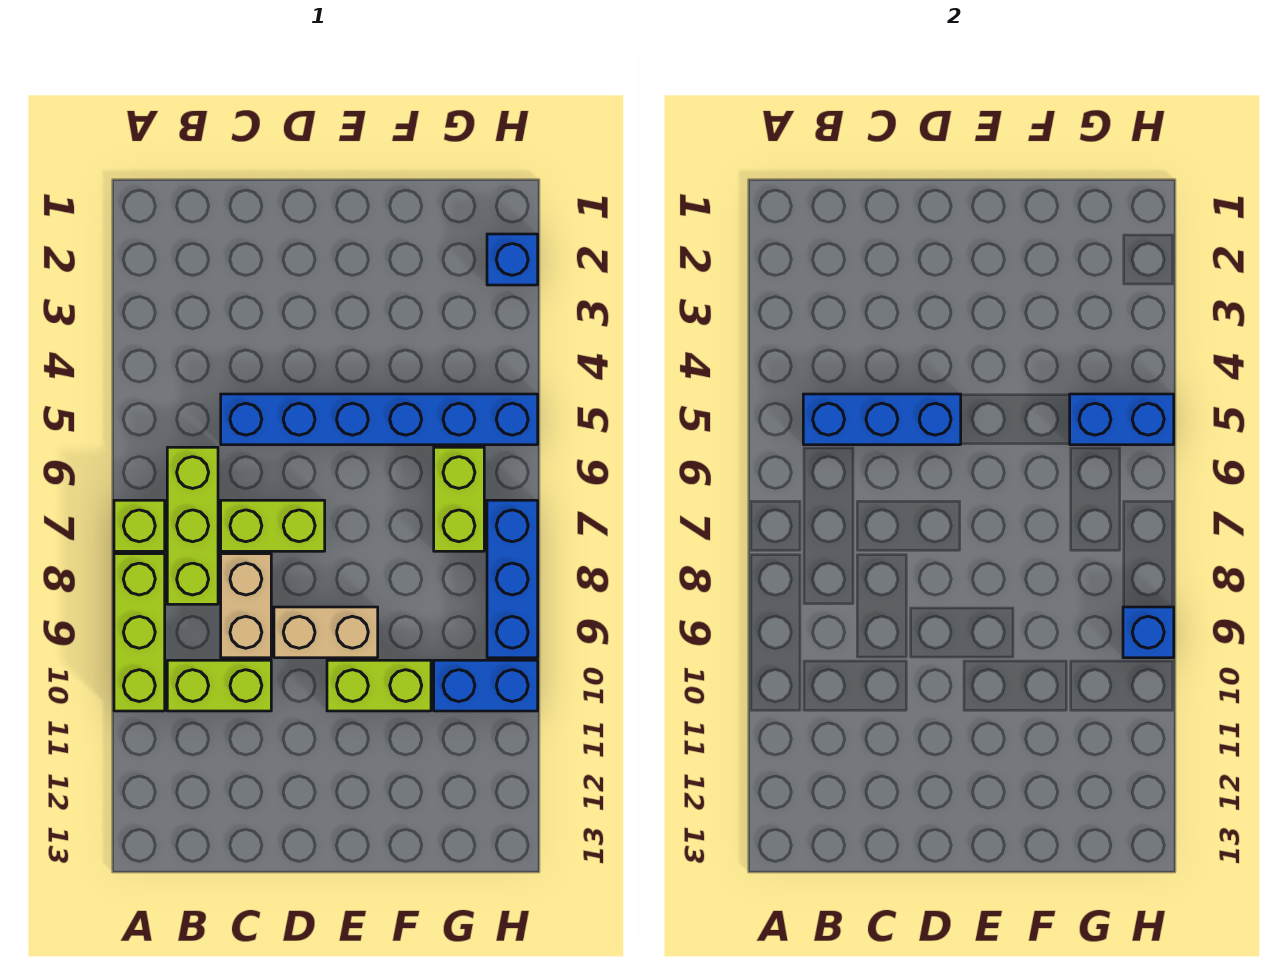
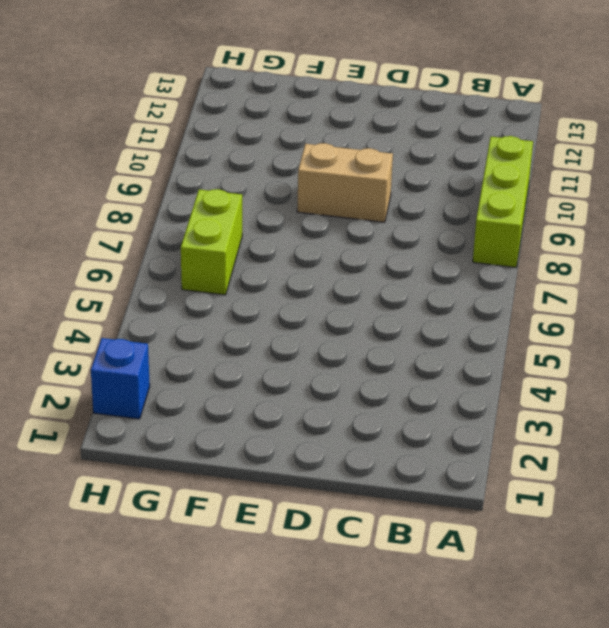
none -> lime brick A7 level 1
none -> lime brick B6:B8 level 1
none -> lime brick B10:C10 level 1

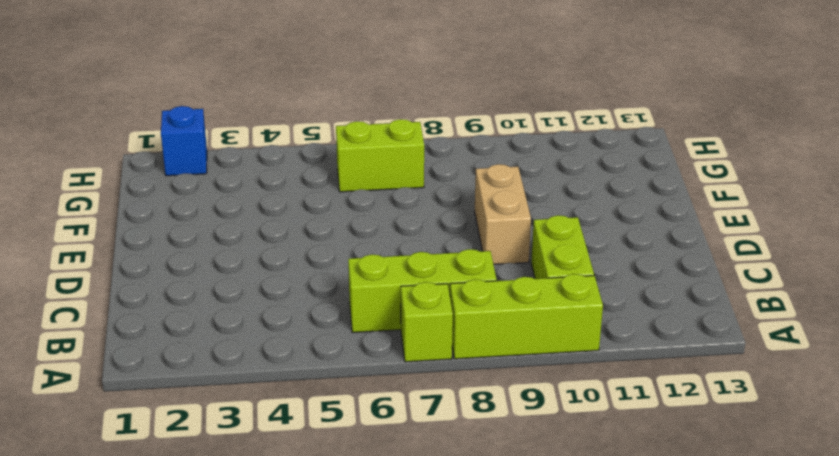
none -> blue brick C5:H5 level 1
none -> lime brick C7:D7 level 1
none -> tan brick C8:C9 level 1

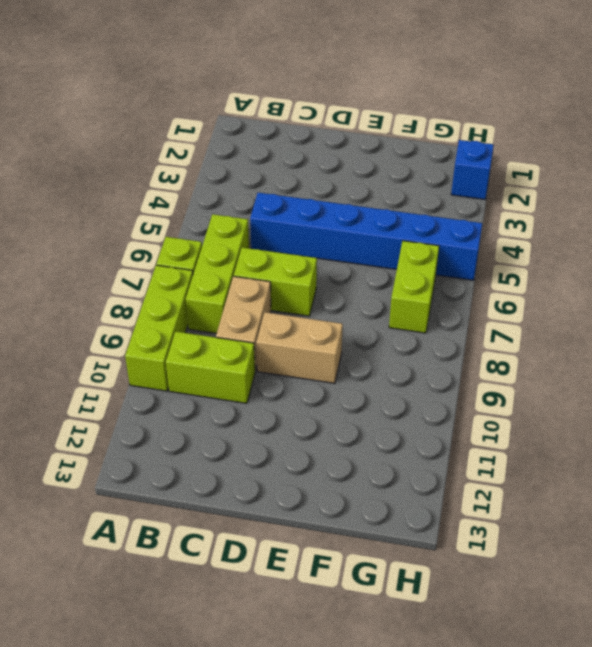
none -> lime brick E10:F10 level 1
none -> blue brick G10:H10 level 1
none -> blue brick H7:H9 level 1

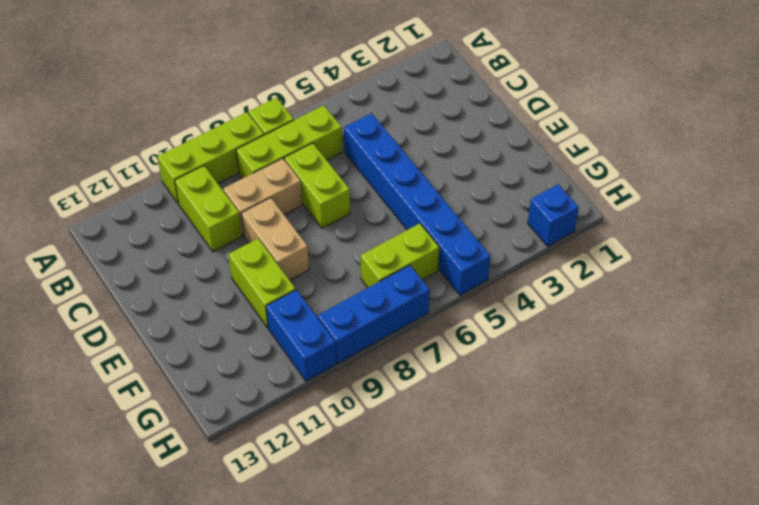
none -> blue brick B5:D5 level 2
none -> blue brick G5:H5 level 2
none -> blue brick H9 level 2

